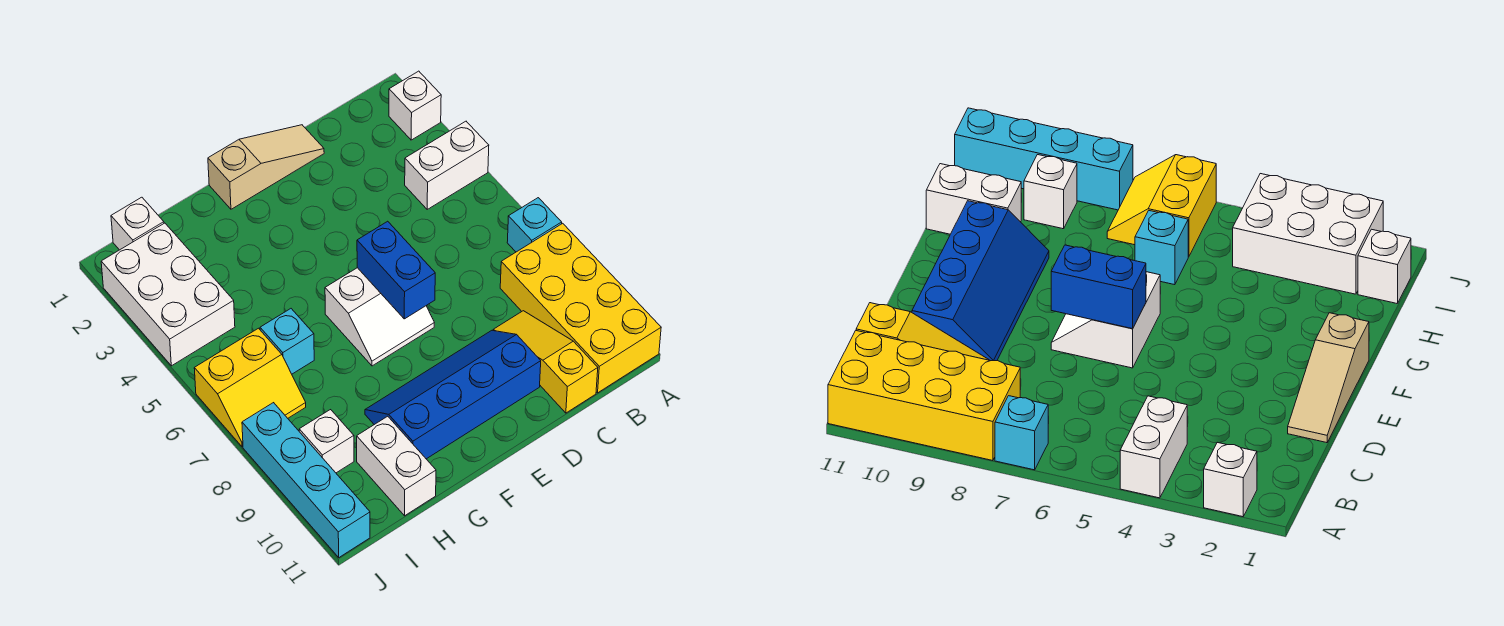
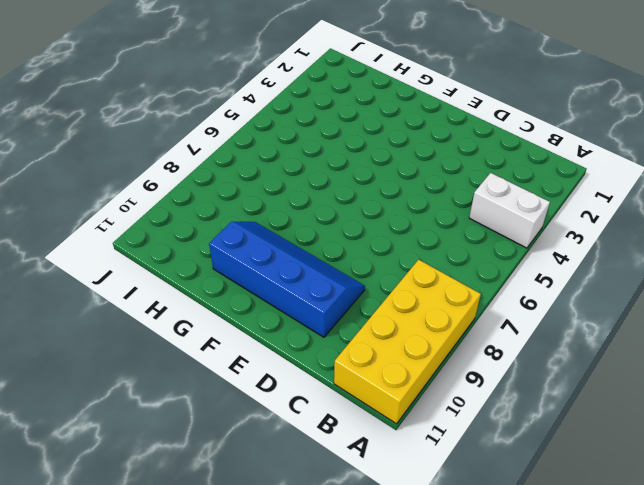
none -> white brick A2 level 1
none -> cyan brick A7 level 1
none -> yellow slope C9:C11 level 1 top 11

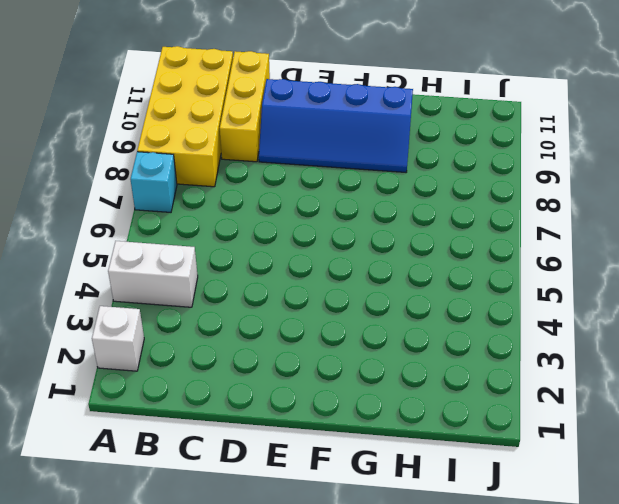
yellow brick C9:C11 level 1 -> yellow slope C9:C11 level 1 top 11
none -> tan slope D1:F1 level 1 top F
none -> white slope E6:F7 level 1 top 6
none -> cyan brick H6 level 1

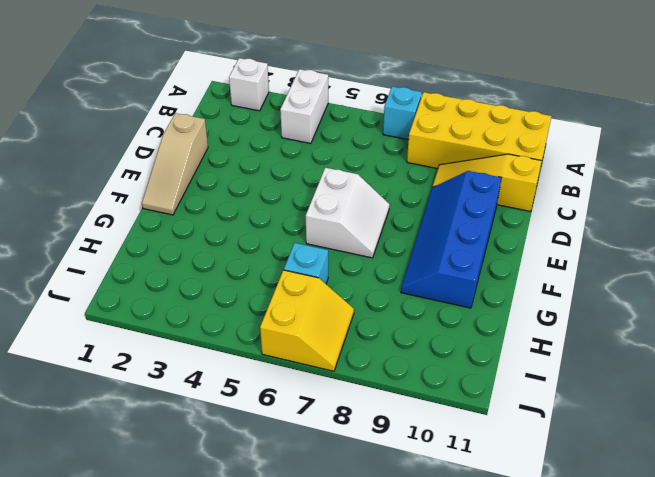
tan slope D1:F1 level 1 top D -> tan slope D1:F1 level 1 top F
none -> white brick H10:H11 level 1
none -> white brick I1 level 1
none -> white brick I2:J4 level 1

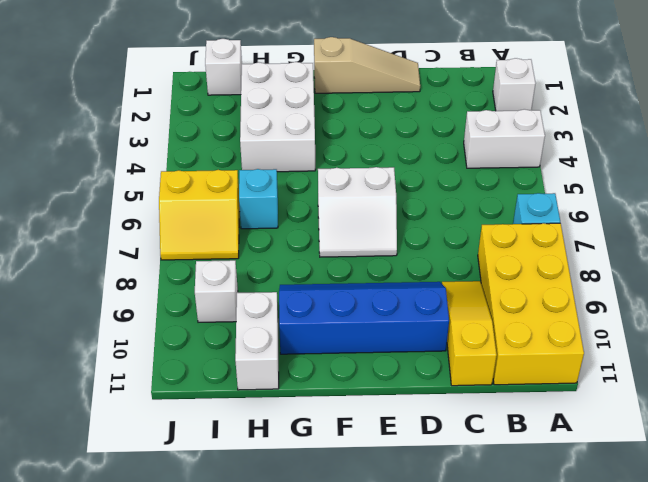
white brick G2:H4 level 1 -> white brick I2:J4 level 1
none -> cyan brick J8:J11 level 1
none -> blue brick E6:E7 level 2

